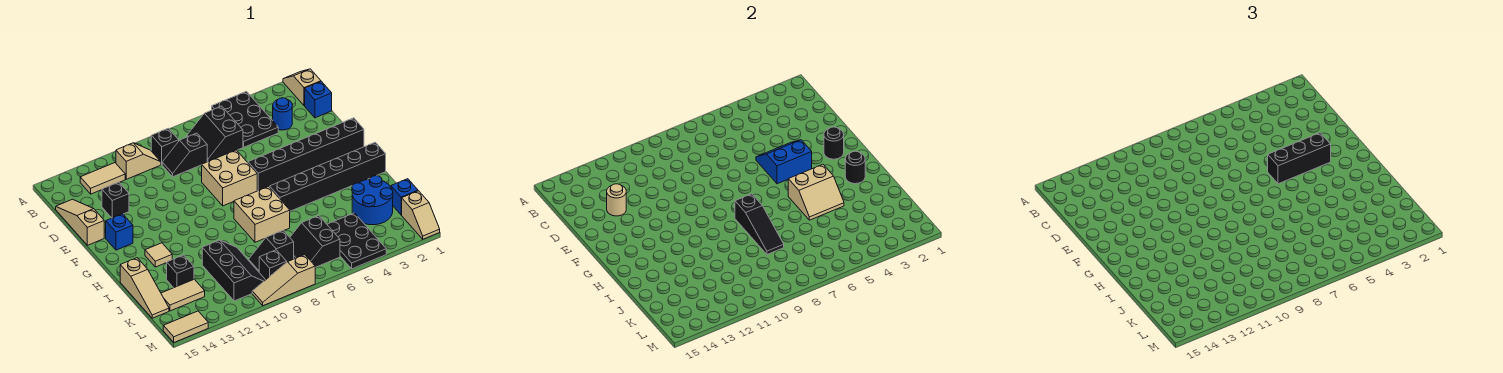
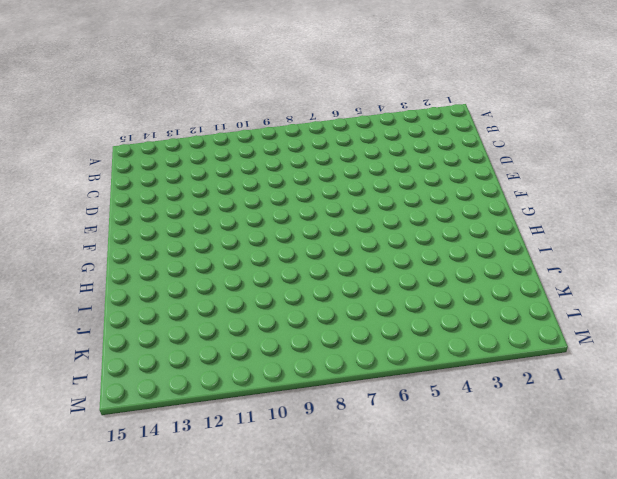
none -> tan slope A1:B1 level 1 top B
none -> black plate A4:C5 level 1
none -> black slope B6:C7 level 1 top 6
none -> black brick B9 level 1

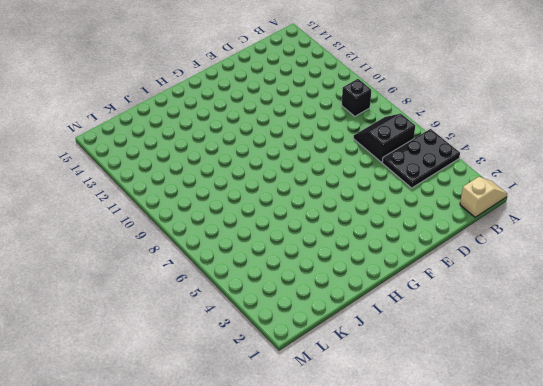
none -> tan slope B10:B11 level 1 top 11
none -> tan tile B12:B13 level 1
none -> blue brick C1 level 1
none -> blue round brick C3 level 1

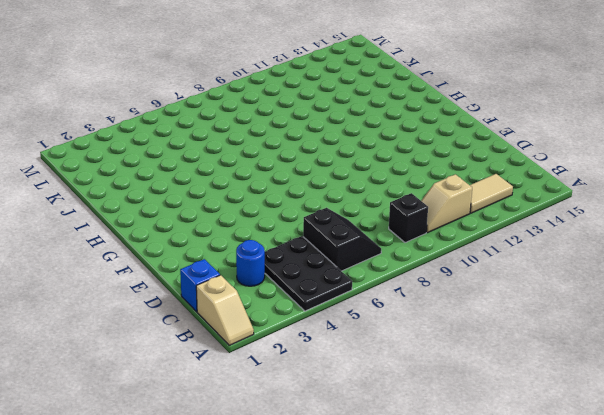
none -> black slope C8:C9 level 1 top 8
none -> tan slope C15:E15 level 1 top E
none -> black brick D13 level 1
none -> tan brick E7:F8 level 1

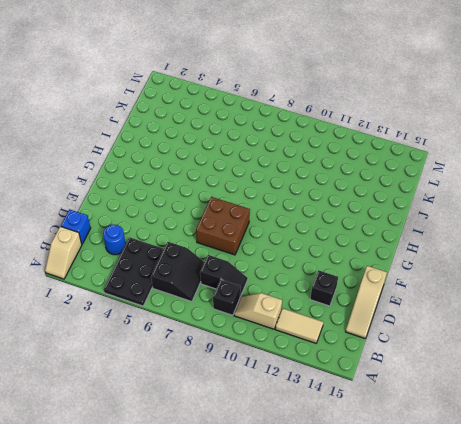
brown brick E7:F8 level 1 -> tan brick E7:F8 level 1
none -> black brick F1:F6 level 1
none -> blue brick F14 level 1
none -> black brick H1:H6 level 1
none -> tan brick H7:I8 level 1

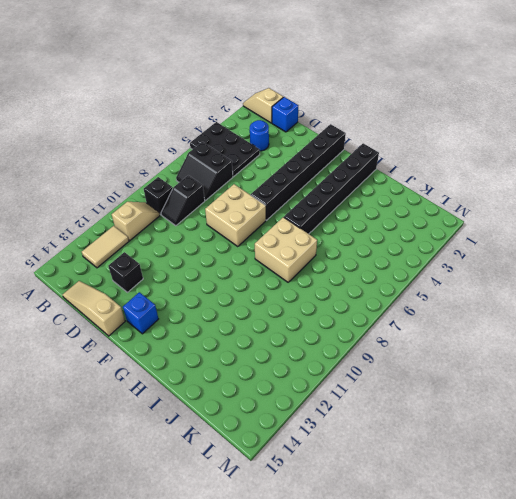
none -> tan tile H13 level 1
none -> tan slope I15:K15 level 1 top I
none -> blue round brick J2:K3 level 1
none -> black slope J10:L11 level 1 top 11

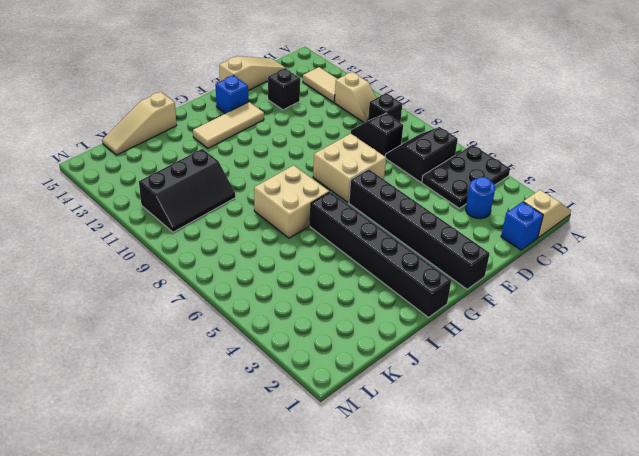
tan tile F13:H13 level 1 -> tan tile H13 level 1
none -> blue round brick J2:K3 level 1
none -> black brick J13 level 1
none -> blue brick K1 level 1
none -> black plate K4:M5 level 1

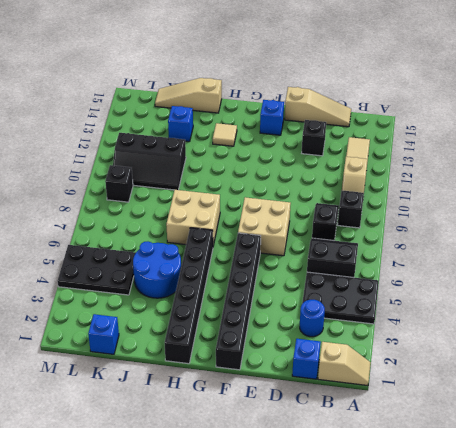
blue round brick I4:J5 level 1 -> blue round brick J2:K3 level 1
blue brick J13 level 1 -> black brick J13 level 1
none -> black slope K6:L7 level 1 top 6
none -> black slope K8:K9 level 1 top 8
none -> tan tile K13:K14 level 1
none -> tan slope L1:M1 level 1 top L

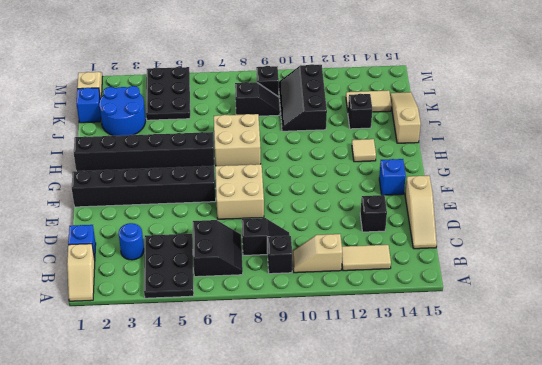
none -> black slope K6:L7 level 1 top 6
none -> tan slope M8:M10 level 1 top 8
none -> tan tile M14:M15 level 1
none -> tan round brick D13 level 2

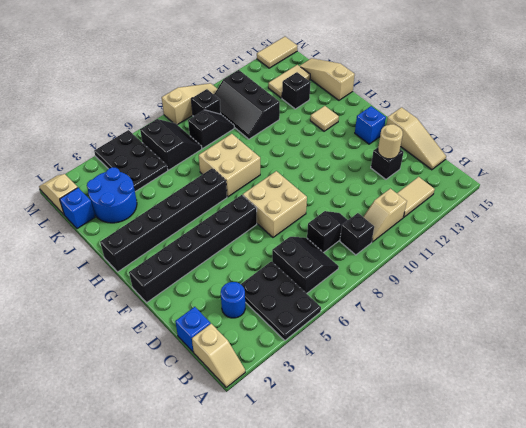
none -> blue slope E4:F5 level 2 top F
none -> black round brick F2 level 2
none -> black round brick H2 level 2
none -> tan slope H4:I5 level 2 top H

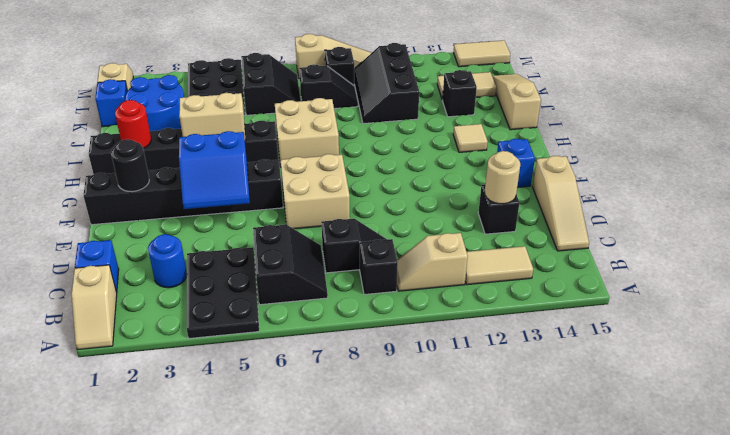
red round brick H2 level 2 -> black round brick H2 level 2
none -> black slope H8:J8 level 2 top H
none -> black brick F3:F5 level 3

